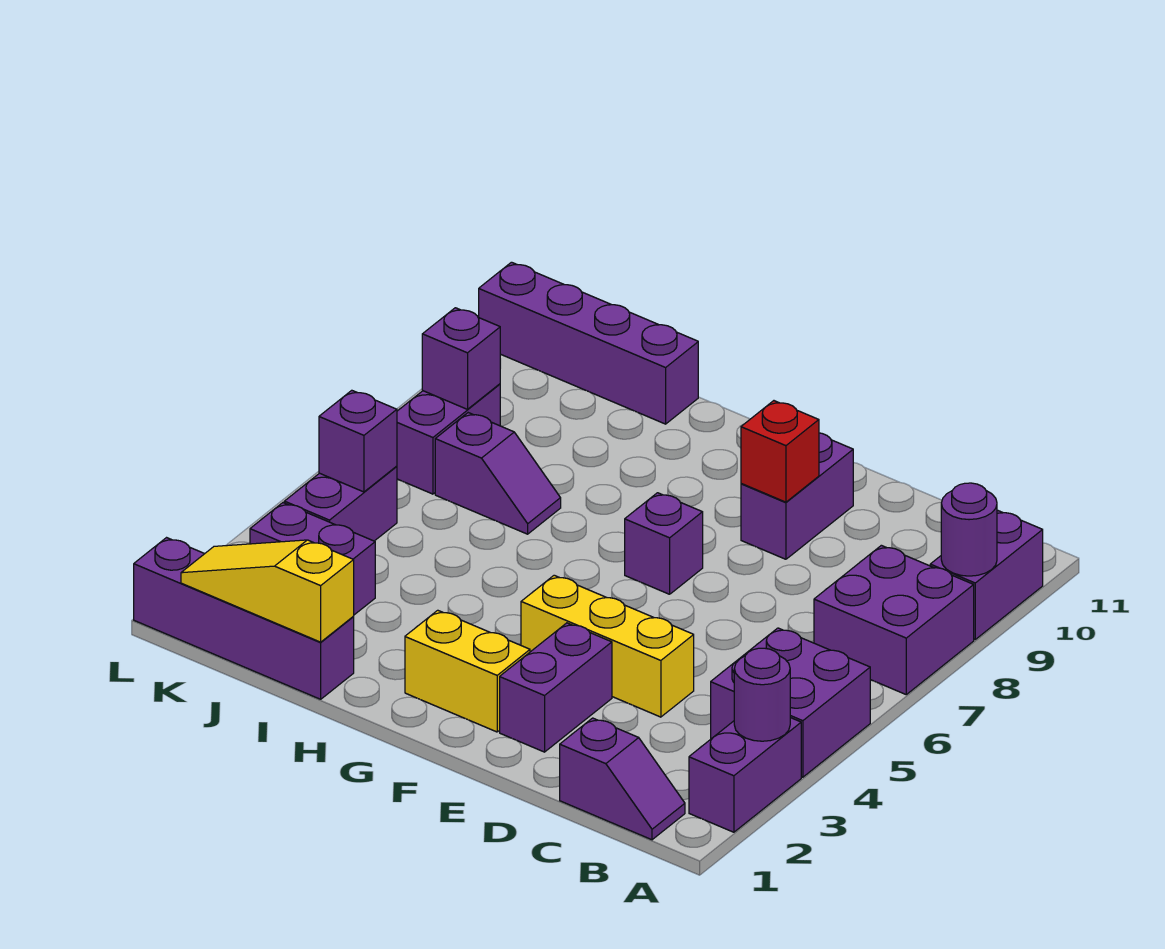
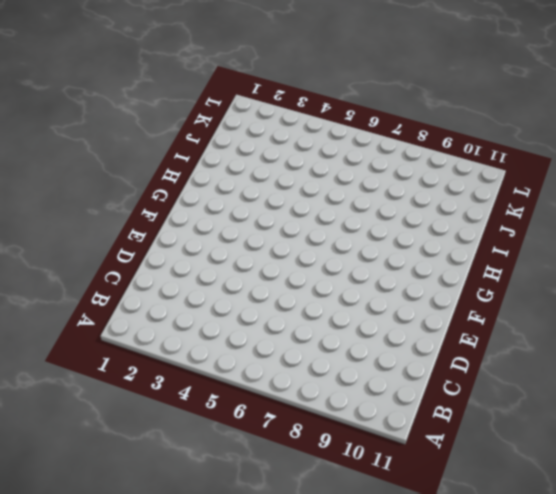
none -> purple brick A2:A3 level 1
none -> purple brick A4:B5 level 1
none -> purple brick A7:B8 level 1

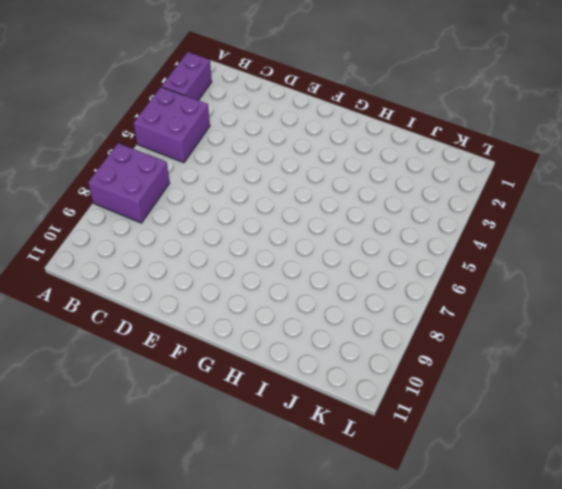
none -> purple brick A9:A10 level 1
none -> purple slope B1:C1 level 1 top C
none -> yellow brick D4:F4 level 1

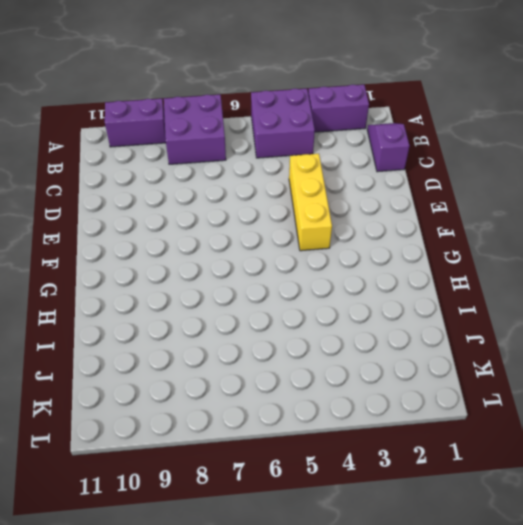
none -> purple brick E2:E3 level 1
none -> purple brick E9:E10 level 1
none -> yellow brick F2:G2 level 1

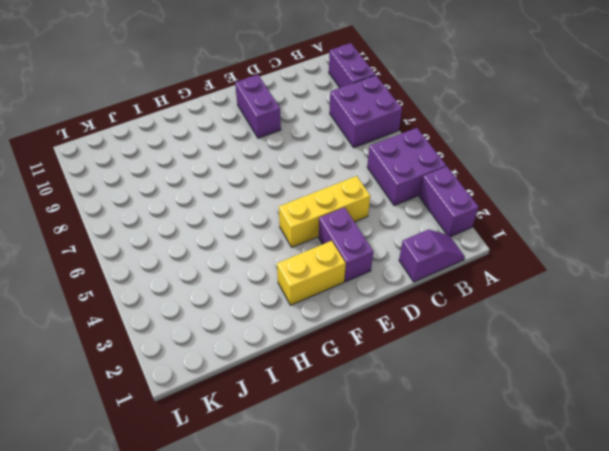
none -> purple brick F7 level 1
none -> purple brick I1:L1 level 1
none -> purple slope I7:J7 level 1 top J

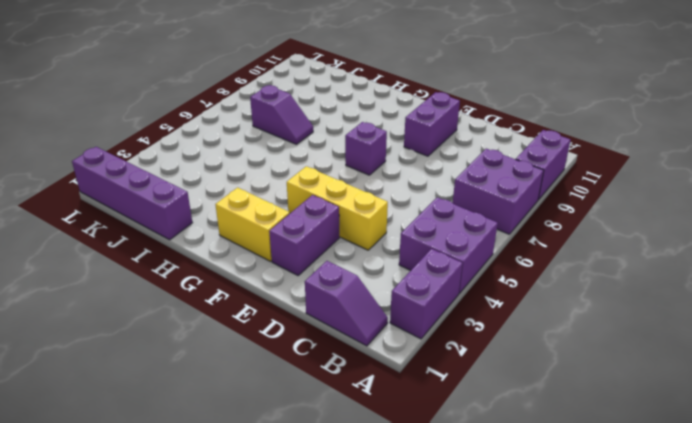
none -> purple brick I11:L11 level 1
none -> purple brick J3:K3 level 1
none -> purple brick K4:K5 level 1

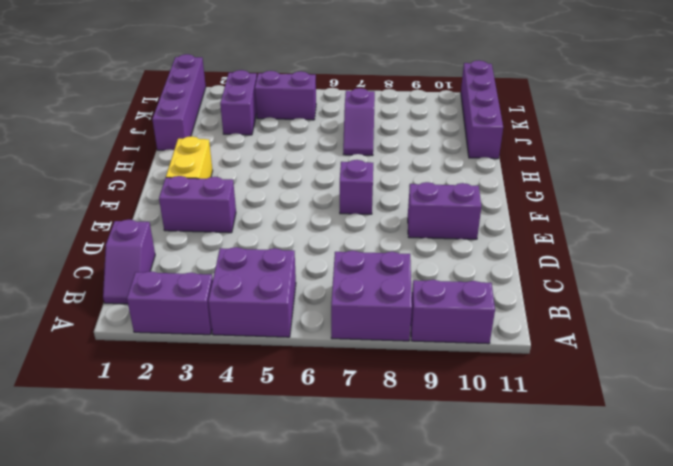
none -> yellow brick D4:F4 level 1
none -> purple brick K7:K8 level 1
none -> purple round brick A3 level 2

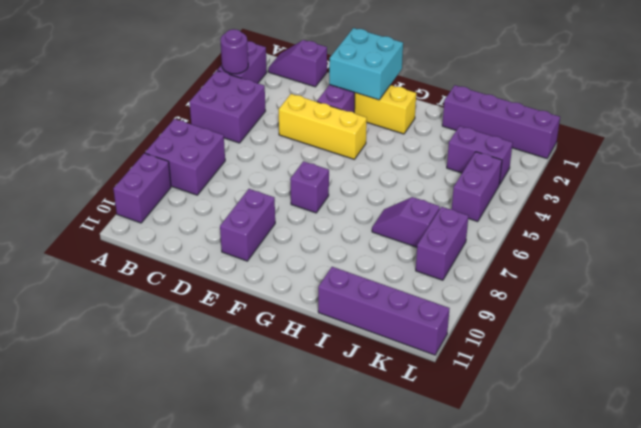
cyan brick E1:F2 level 2 -> none
none -> purple round brick A9 level 2
none -> red brick E9 level 2
none -> yellow slope I1:K1 level 2 top I

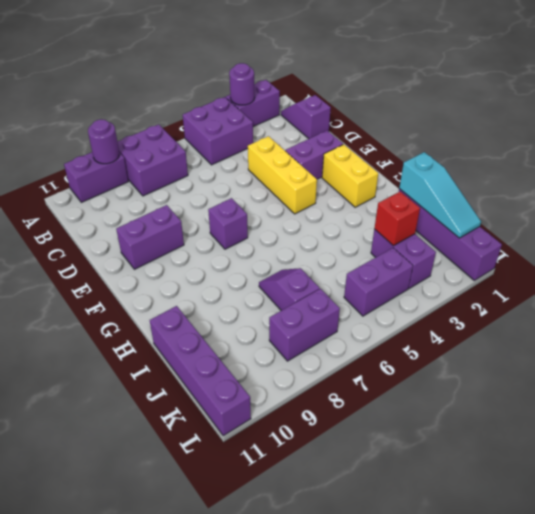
cyan slope I1:K1 level 2 top I -> yellow slope I1:K1 level 2 top I
red brick J3 level 2 -> red brick E9 level 2
none -> purple brick K5 level 2
none -> purple brick K8 level 2

